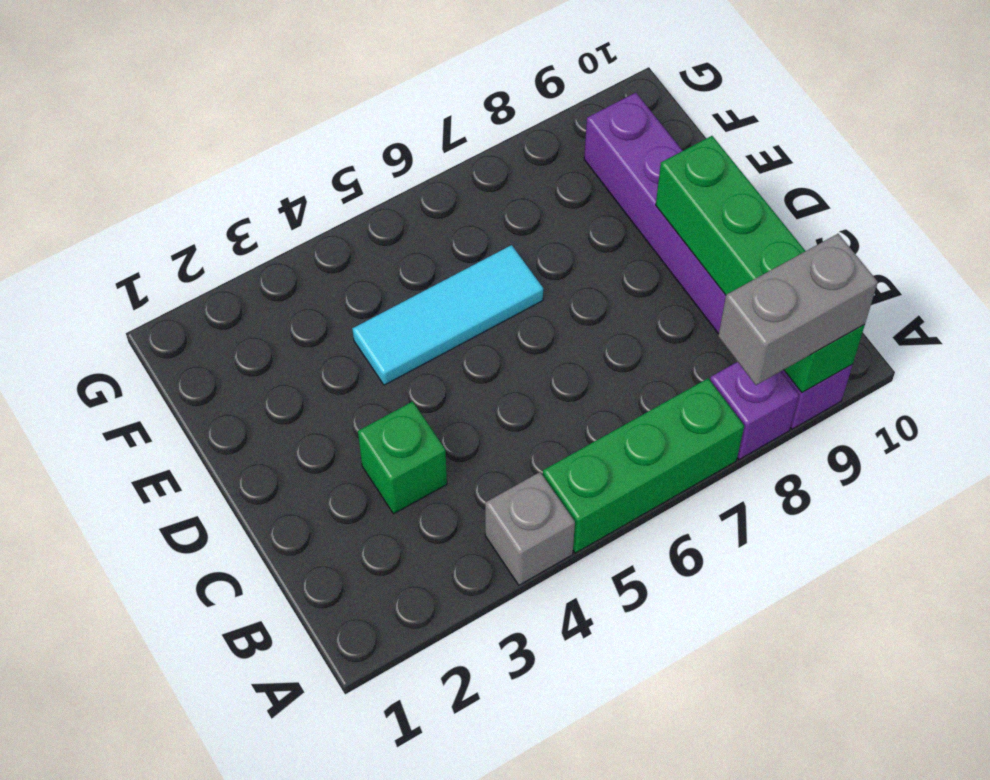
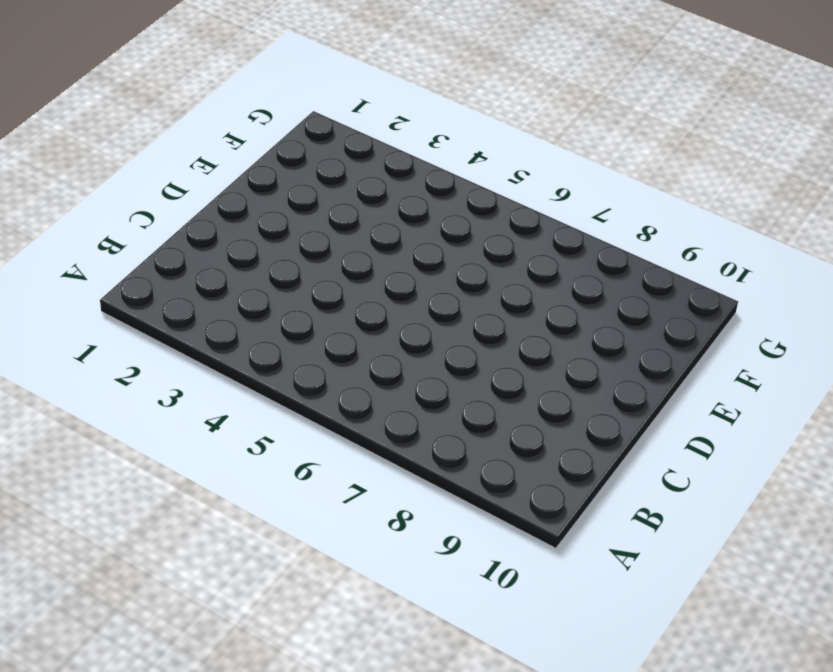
none -> grey brick A4 level 1
none -> green brick A5:A7 level 1

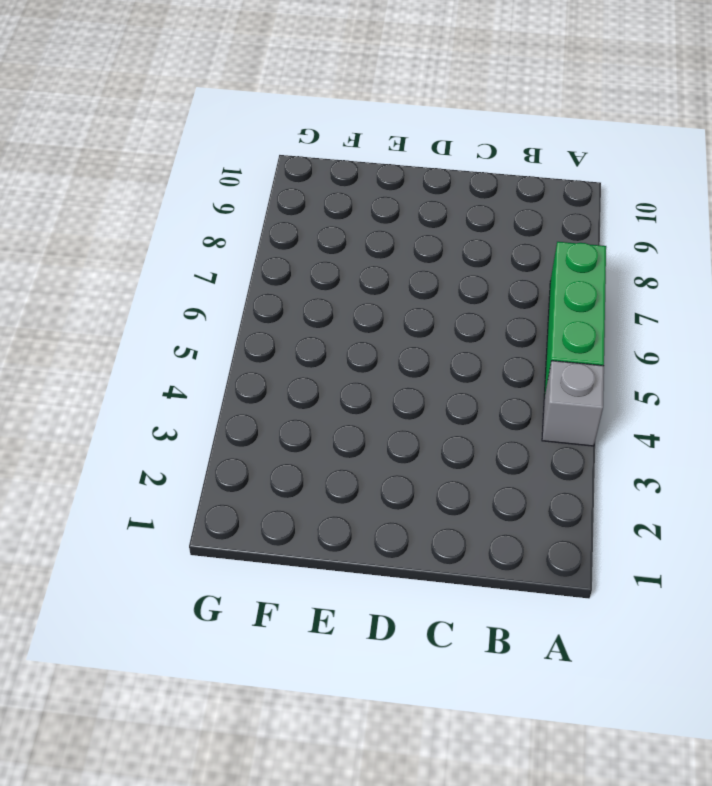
none -> purple brick A8 level 1
none -> purple brick A9:F9 level 1

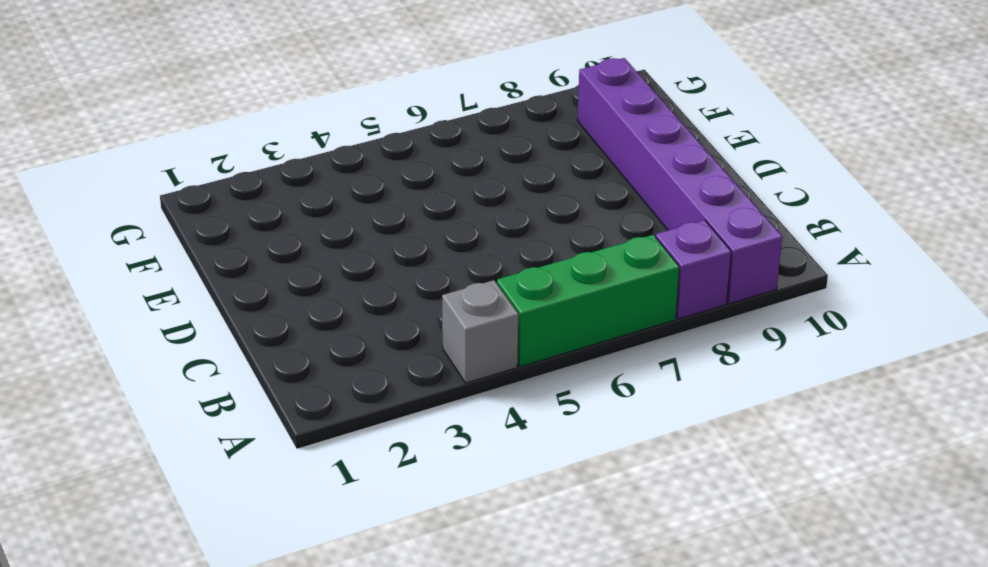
none -> green brick C3 level 1
none -> cyan tile E4:E6 level 1

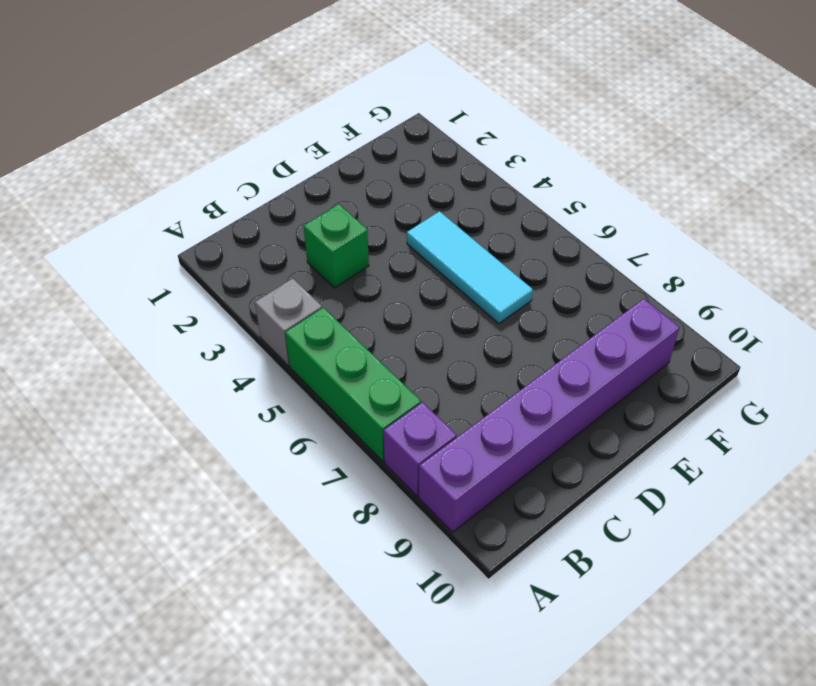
none -> green brick A9:D9 level 2
none -> grey brick A8:A9 level 3

